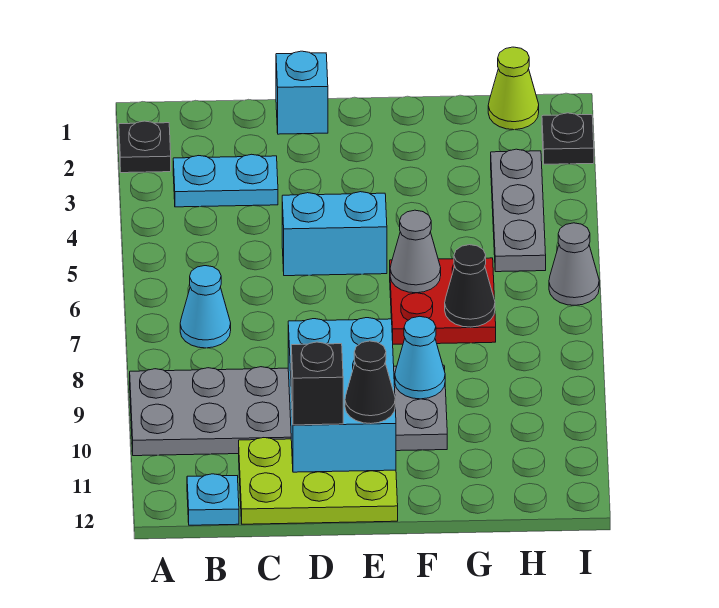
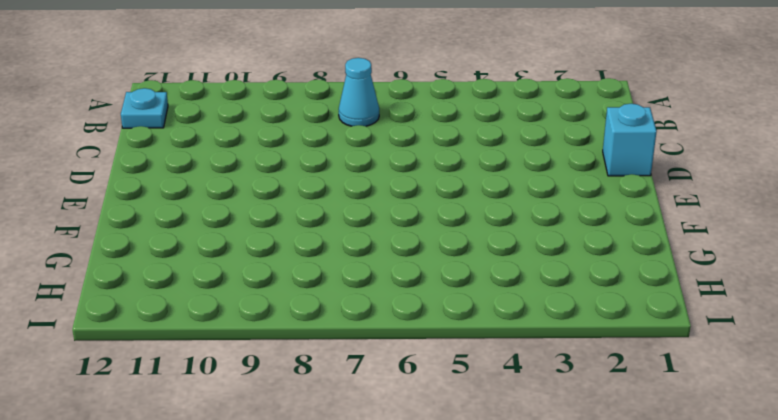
none -> black plate A2 level 1
none -> grey plate A9:F10 level 1
none -> cyan plate B3:C3 level 1

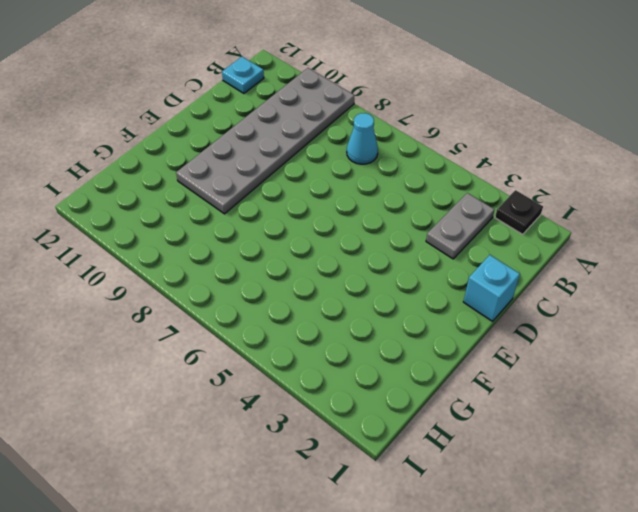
grey plate B3:C3 level 1 -> cyan plate B3:C3 level 1
none -> lime plate C11:E12 level 1
none -> cyan brick D5:E5 level 1
none -> red plate F6:G7 level 1

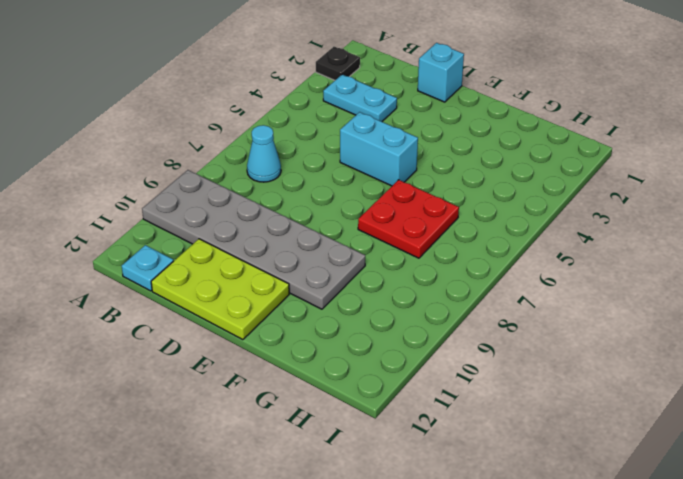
none -> lime cone H1 level 1
none -> grey plate H3:H5 level 1
none -> black plate I2 level 1

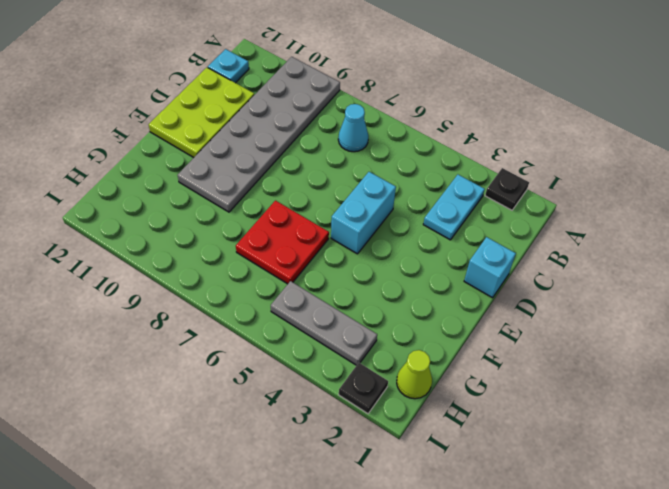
none -> grey cone I6 level 1
none -> cyan brick D9:E11 level 2
none -> grey cone F6 level 2

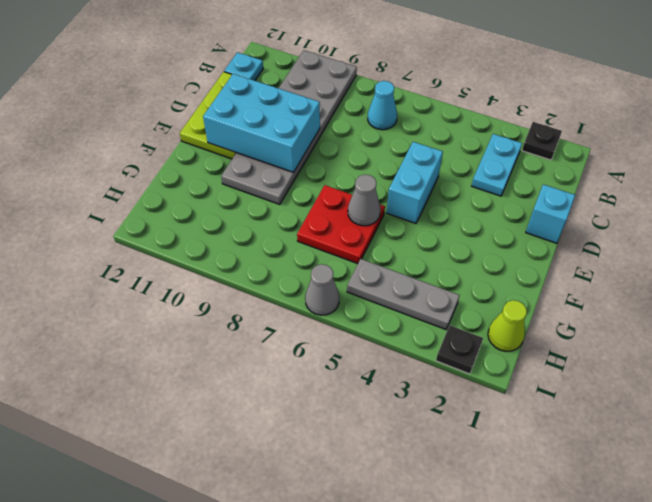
none -> cyan cone F9 level 2
none -> black cone G7 level 2
none -> black brick D11 level 3

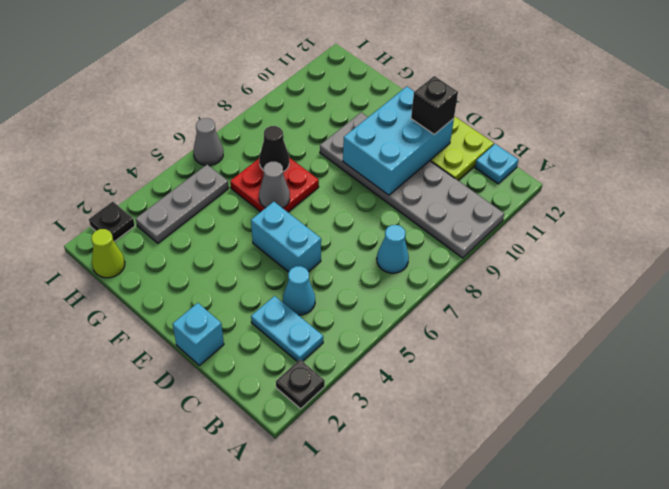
cyan cone C4 level 1 -> cyan cone F9 level 2
none -> black cone E11 level 3

